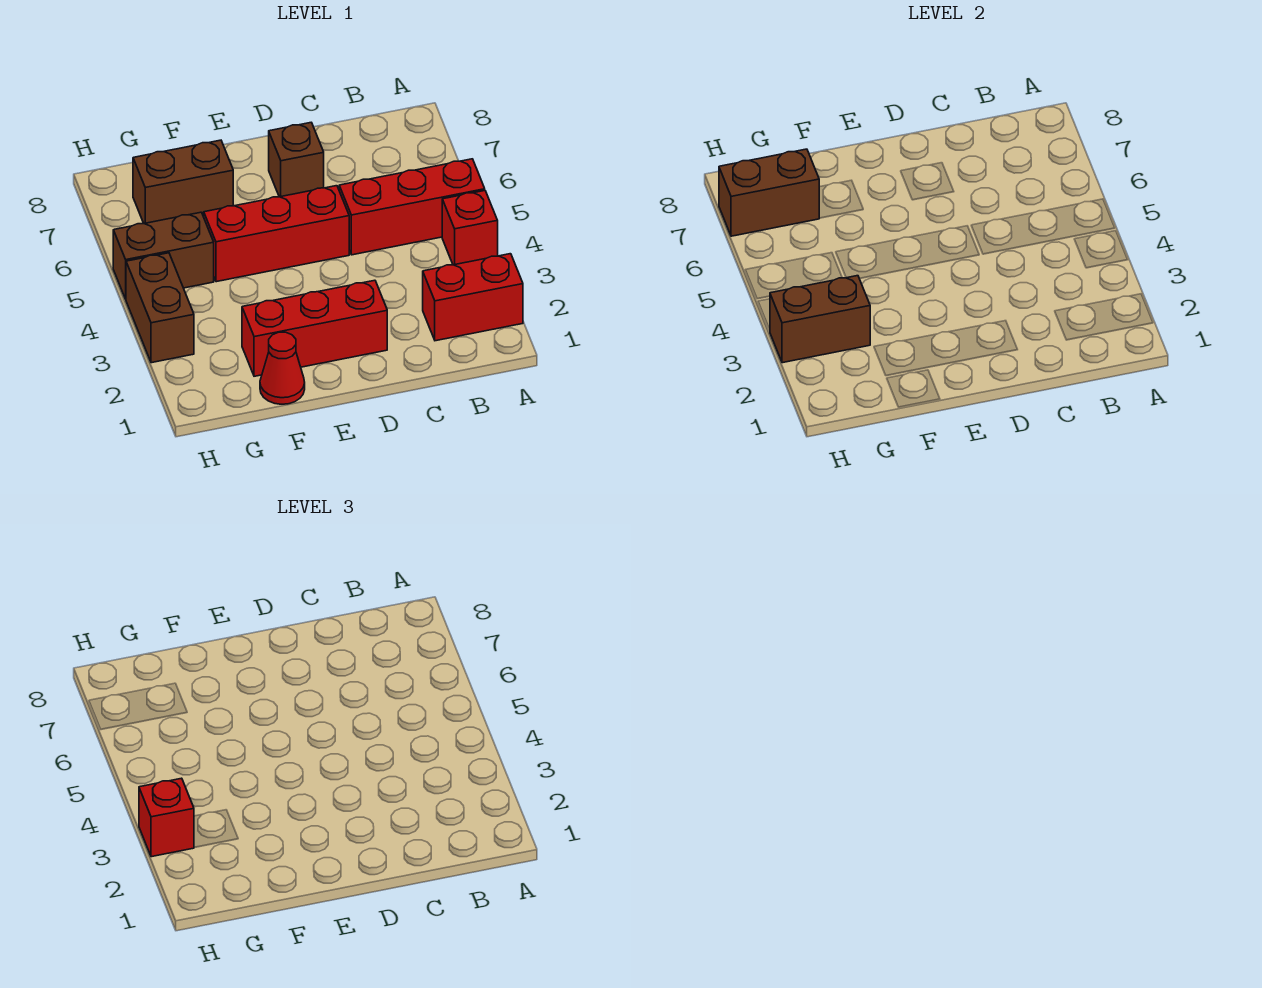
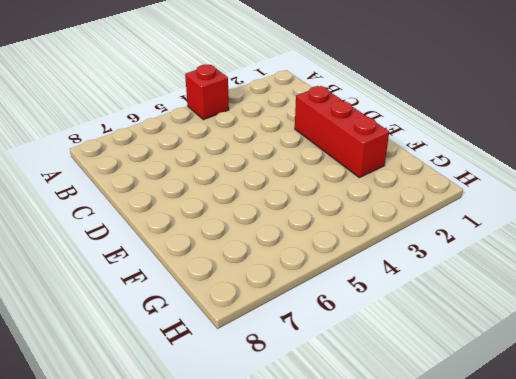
none -> red brick A2:B2 level 1
none -> red brick A5:C5 level 1
none -> red brick D5:F5 level 1

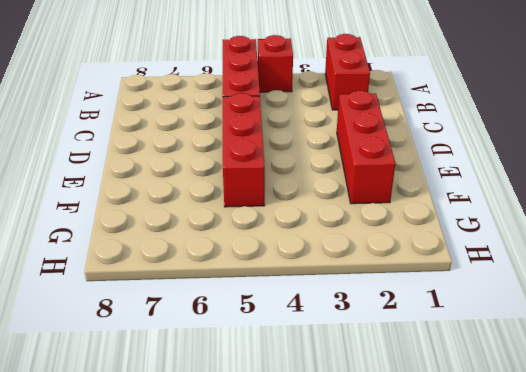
none -> brown brick D7 level 1
none -> red cone F1 level 1
none -> brown brick F7:G7 level 1

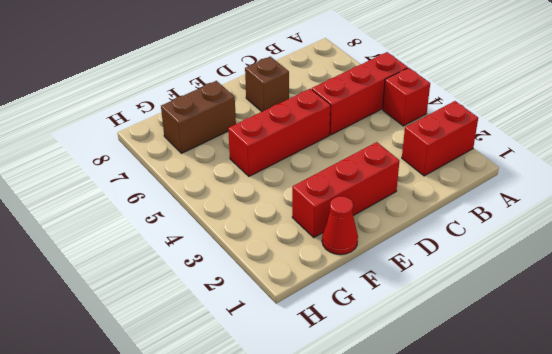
none -> brown brick G5:H5 level 1
none -> brown brick H3:H4 level 1
none -> brown brick G3:H3 level 2

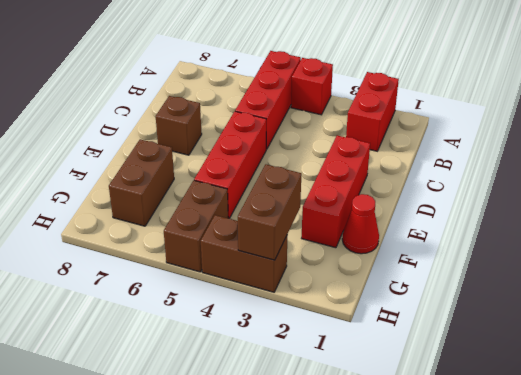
none -> brown brick G7:H7 level 2
none -> red brick H3 level 3

